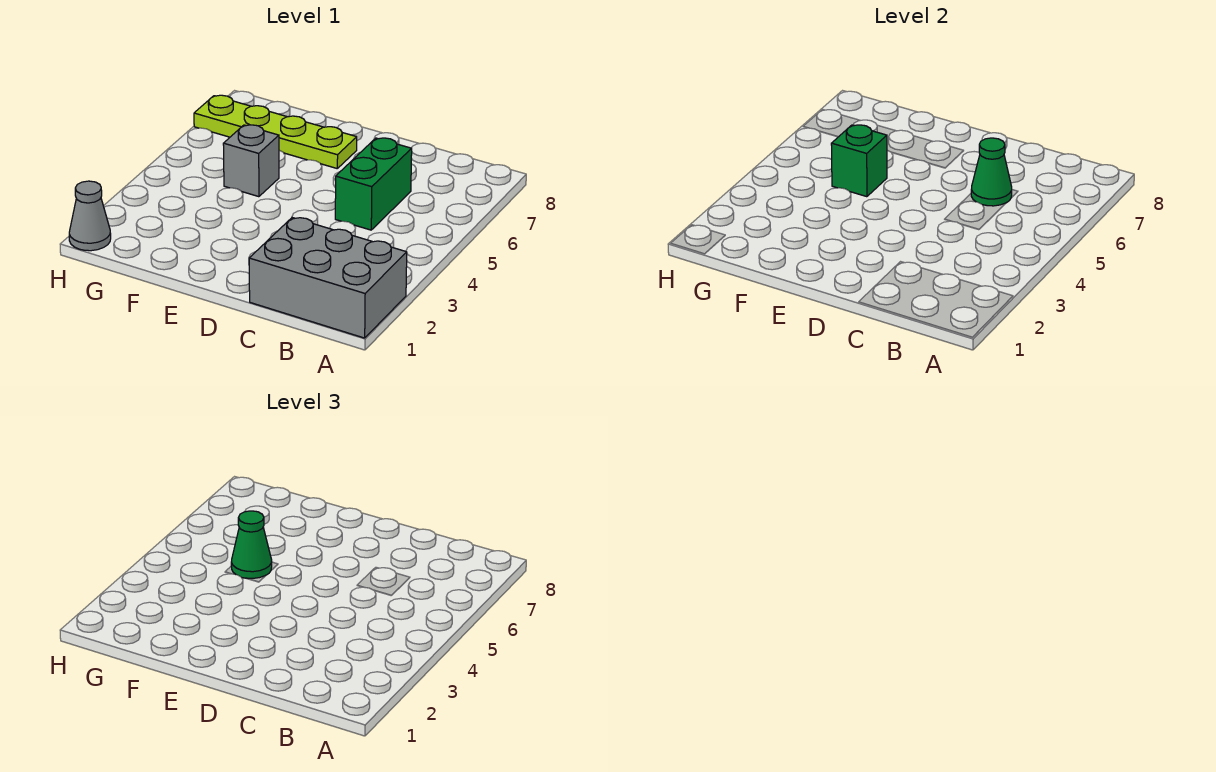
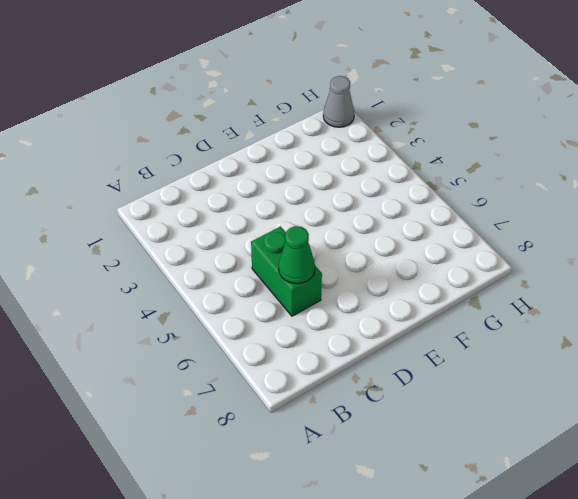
none -> grey brick A1:C2 level 1
none -> lime plate E7:H7 level 1

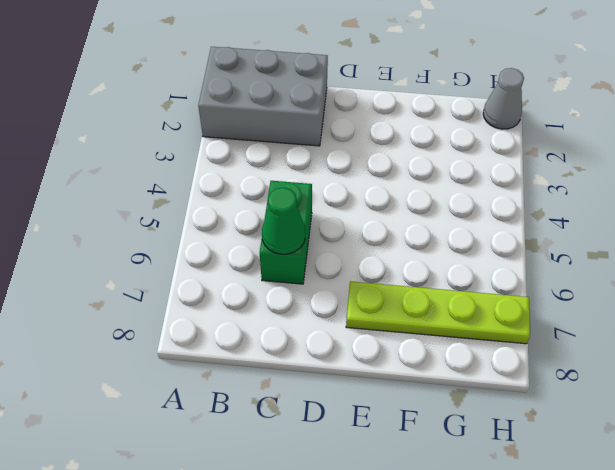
none -> grey brick F5 level 1
none -> green brick F5 level 2

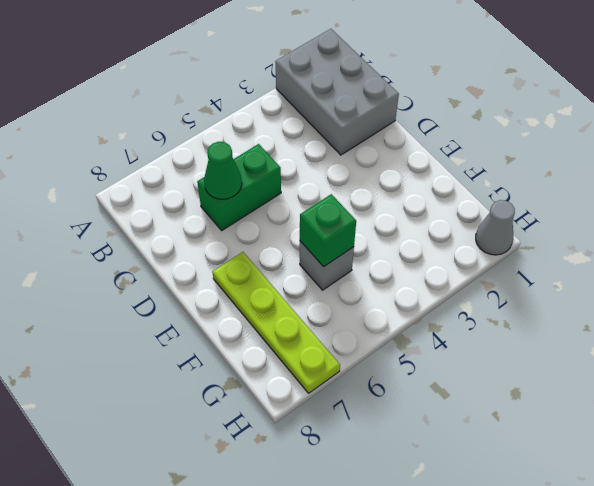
none -> green cone F5 level 3

